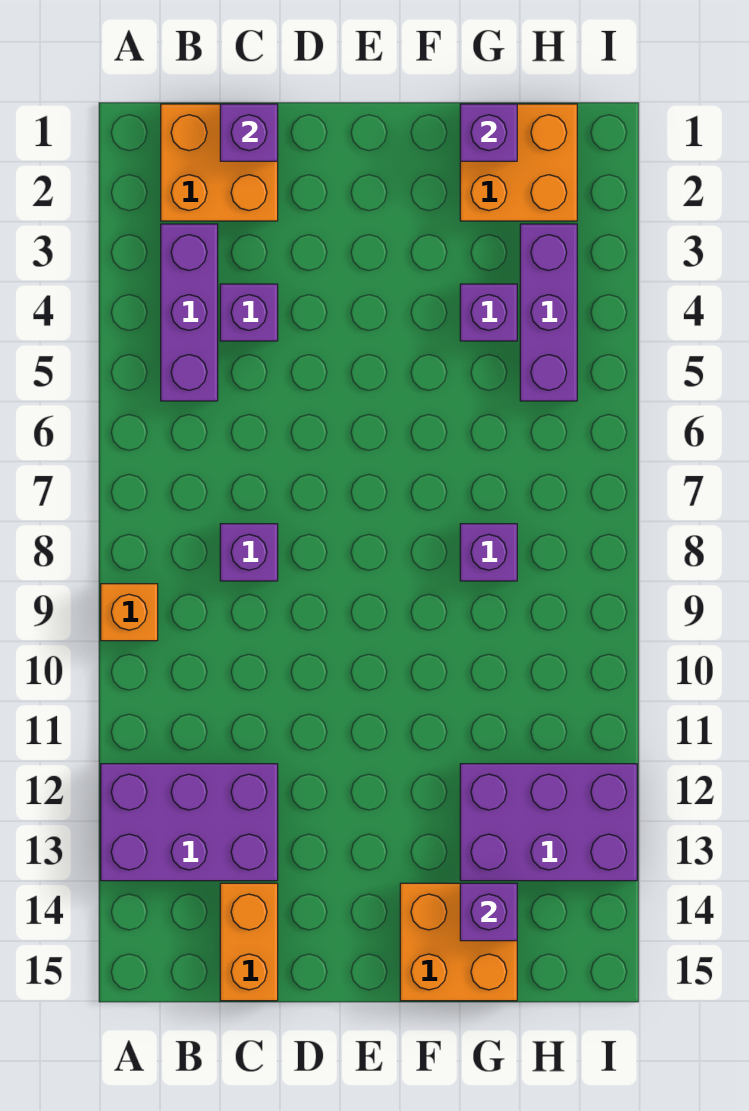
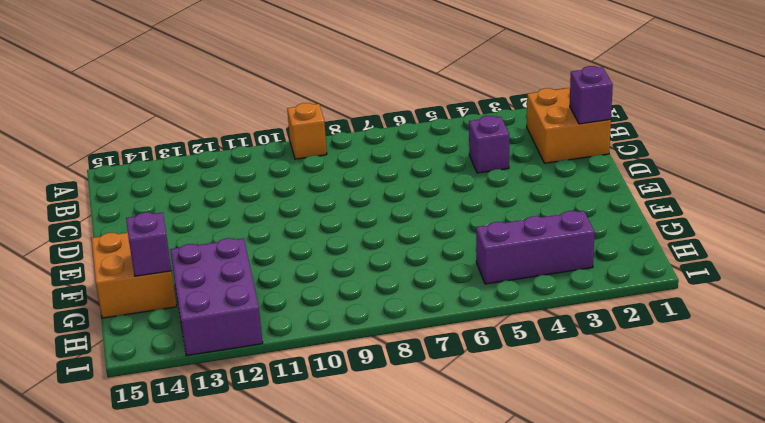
none -> purple brick A12:C13 level 1
none -> purple brick B3:B5 level 1
none -> purple brick C8 level 1

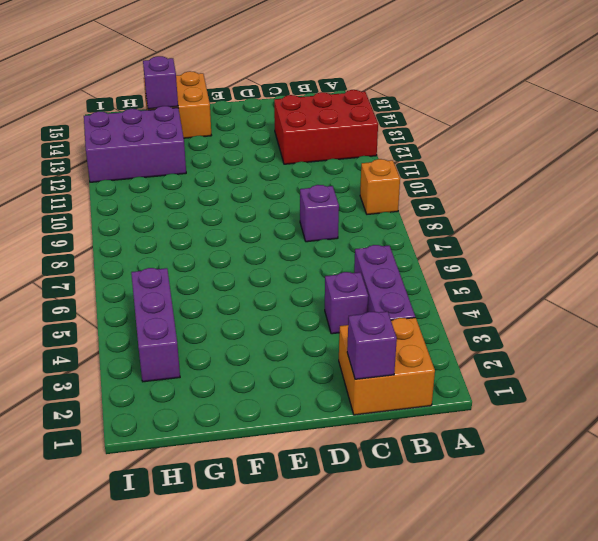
red brick A12:C13 level 1 -> purple brick A12:C13 level 1
none -> orange brick C14:C15 level 1
none -> orange brick G1:H2 level 1
none -> purple brick G4 level 1

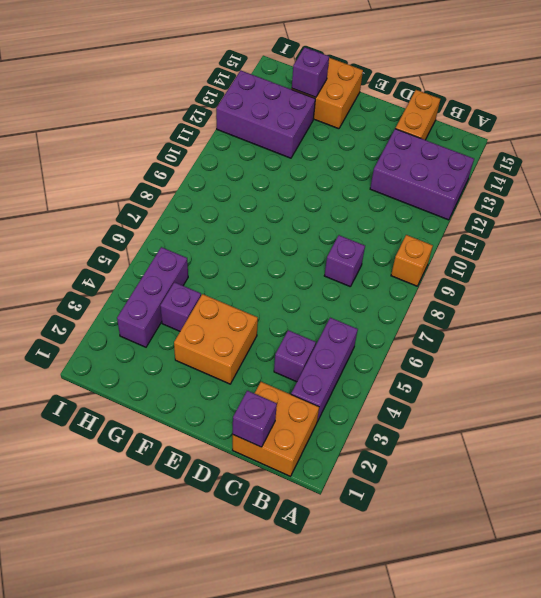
orange brick E3:F4 level 1 -> orange brick G1:H2 level 1
none -> purple brick G8 level 1
none -> purple brick G1 level 2

